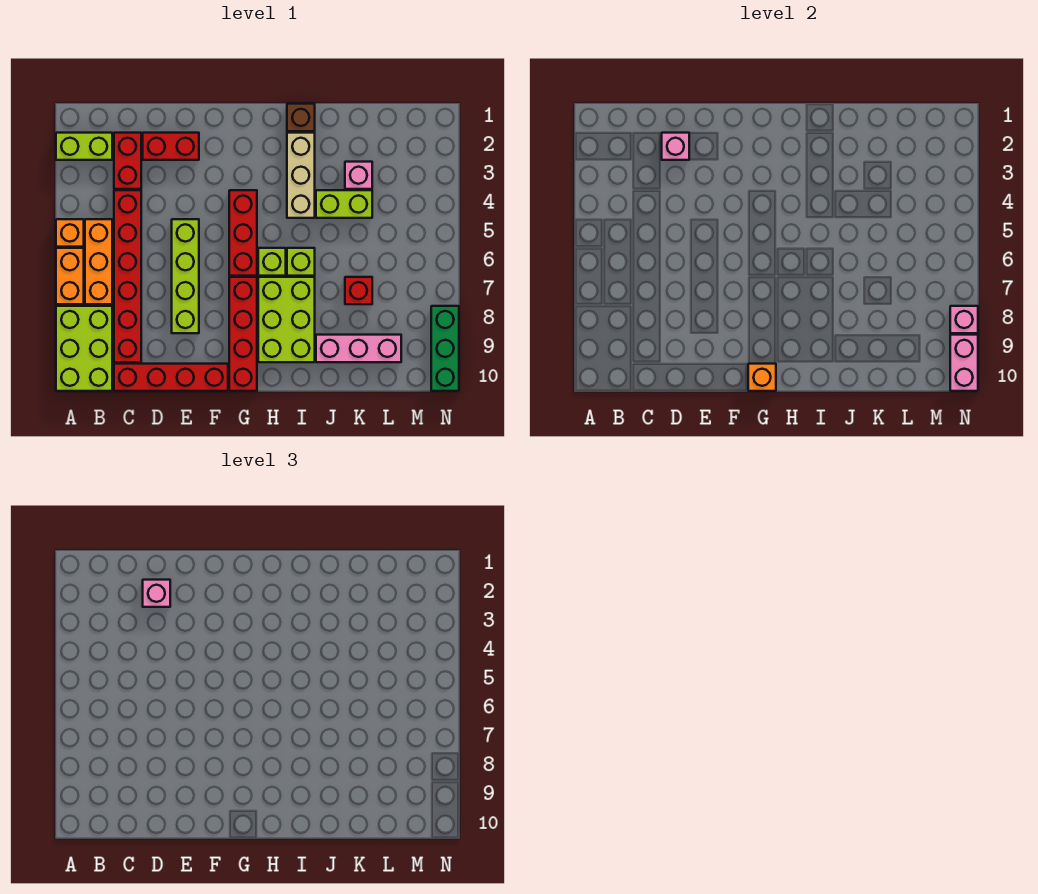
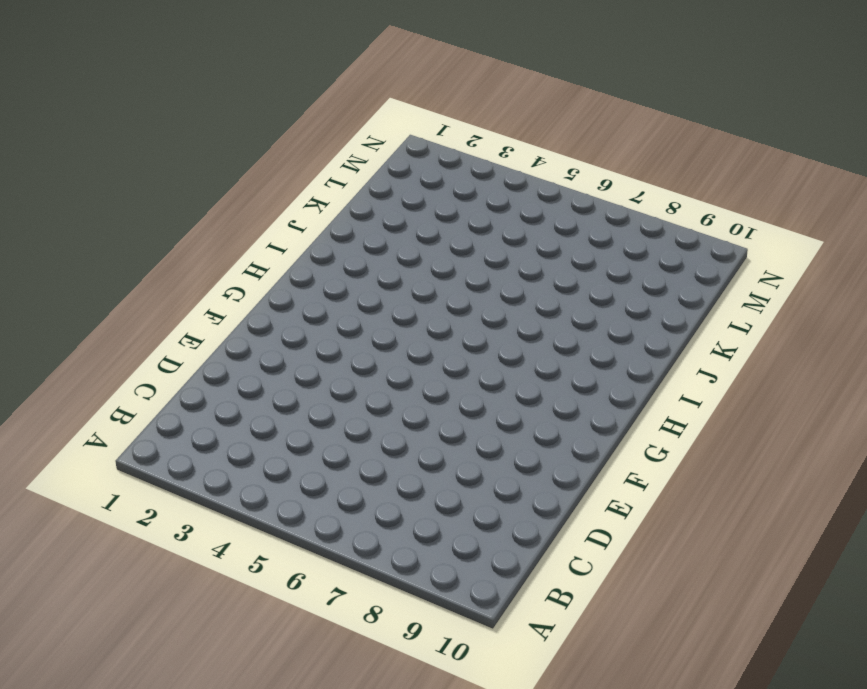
none -> lime brick A2:B2 level 1
none -> orange brick A5 level 1
none -> orange brick A6:A7 level 1

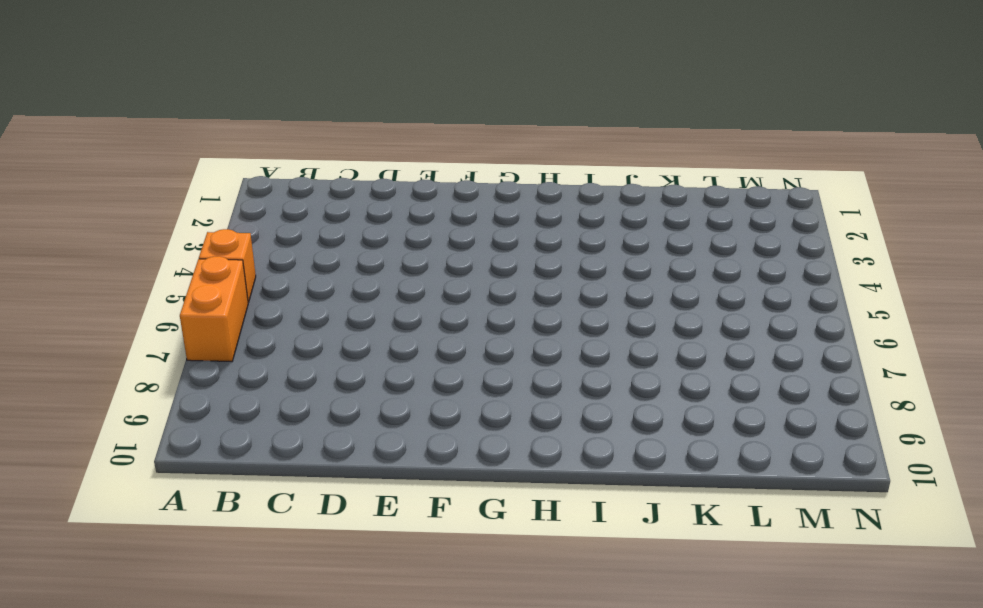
none -> lime brick A2:B2 level 1
none -> lime brick A8:B10 level 1
none -> orange brick B5:B7 level 1

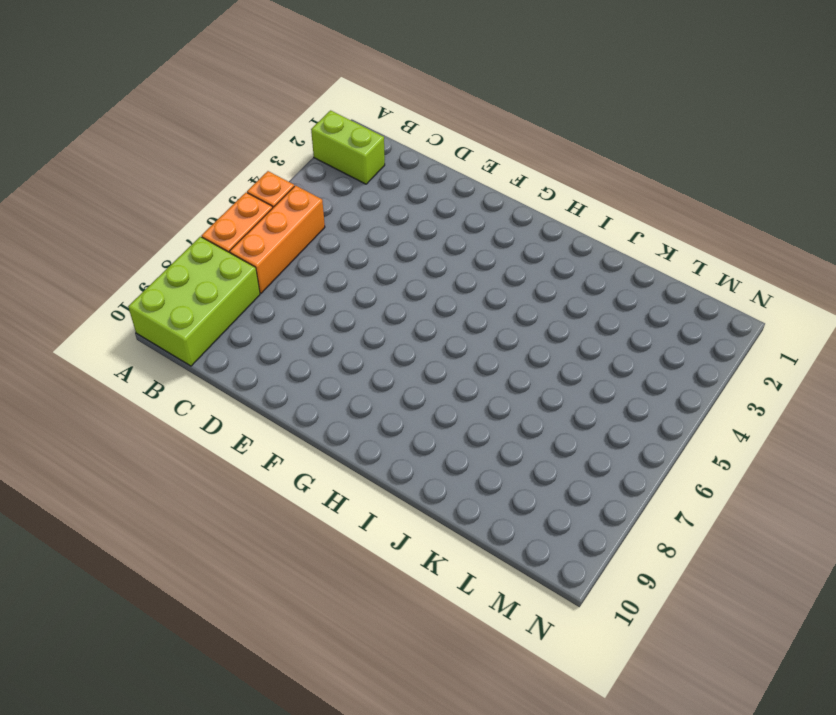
none -> red brick C2:C3 level 1
none -> red brick C4:C9 level 1
none -> red brick C10:F10 level 1

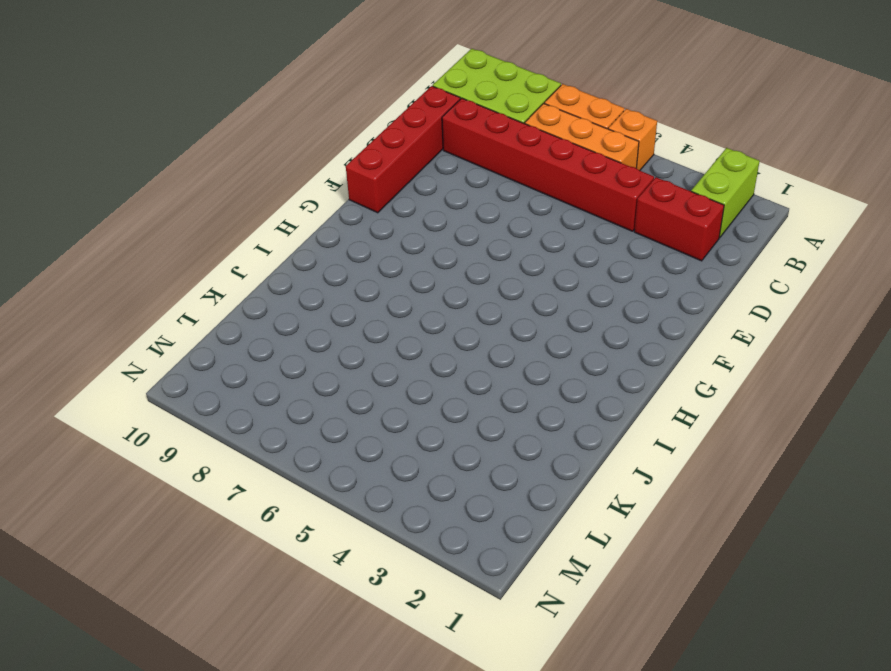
none -> red brick D2:E2 level 1
none -> lime brick E5:E8 level 1
none -> red brick G4:G6 level 1

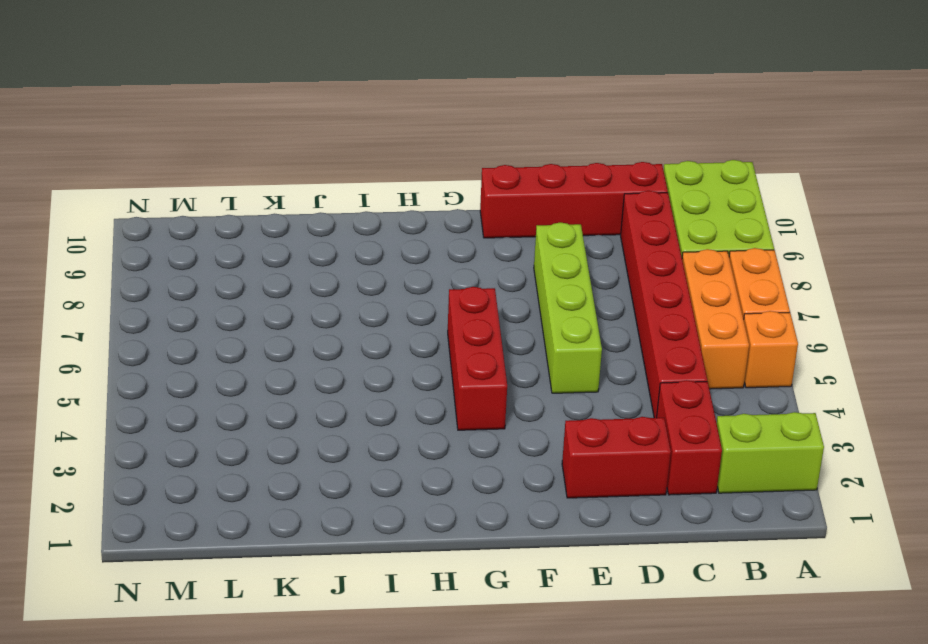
none -> red brick G7:G10 level 1
none -> lime brick H6 level 1
none -> lime brick H7:I9 level 1

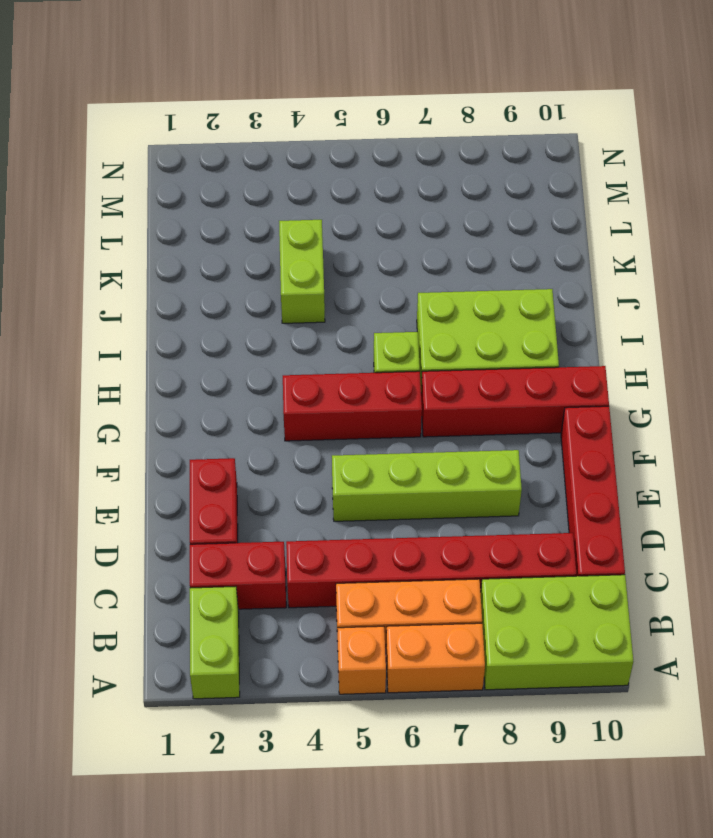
none -> brown brick I1 level 1
none -> tan brick I2:I4 level 1
none -> lime brick I6 level 1

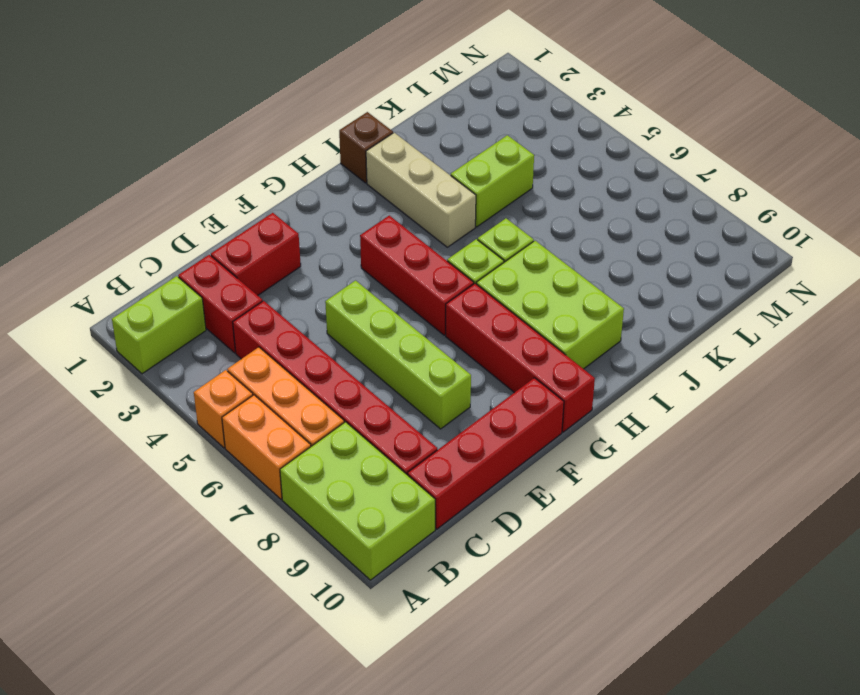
none -> pink brick J9:L9 level 1
none -> pink brick K3 level 1
none -> red brick K7 level 1

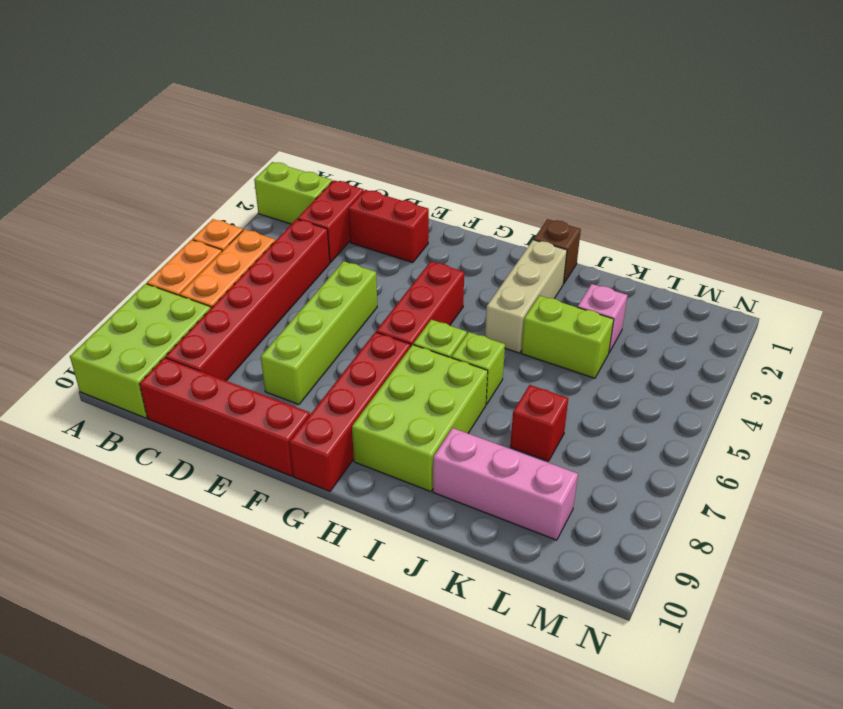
none -> green brick N8:N10 level 1
none -> pink brick D2 level 2
none -> orange brick G10 level 2

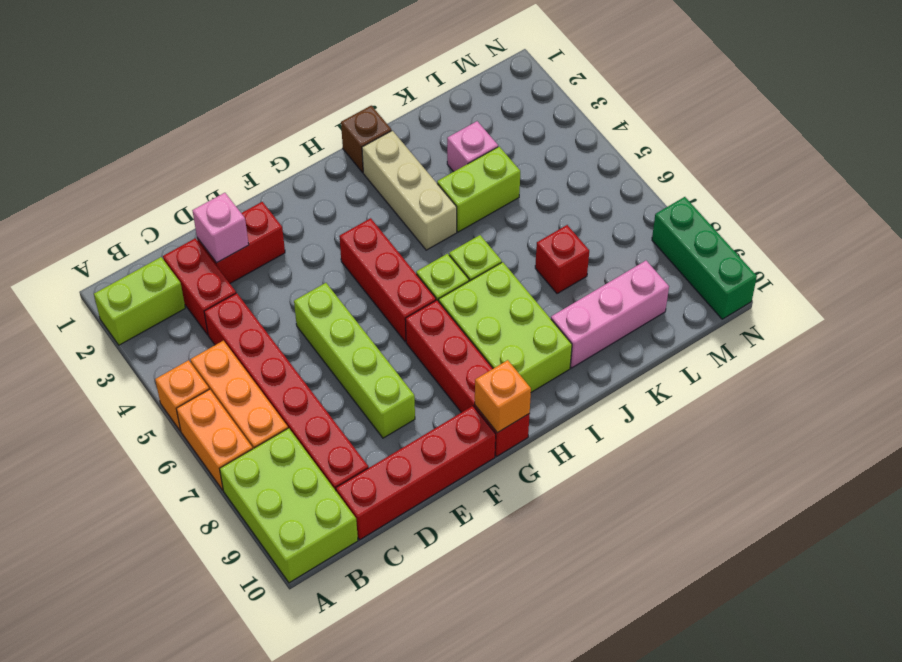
none -> pink brick N8 level 2
none -> pink brick N9:N10 level 2
none -> pink brick D2 level 3

